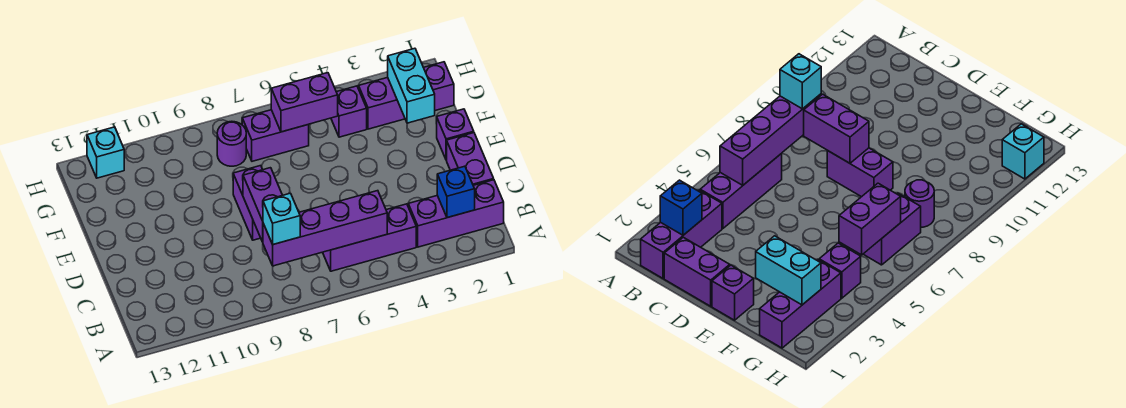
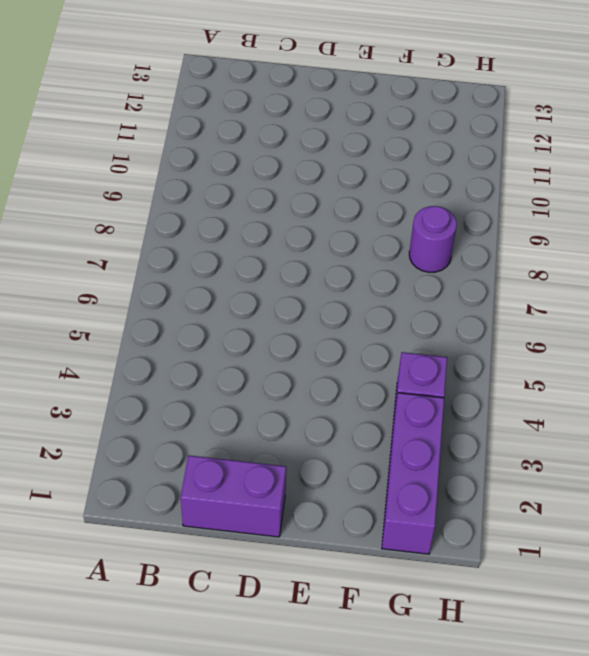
none -> purple brick B1:B3 level 1
none -> purple brick B4:B6 level 1
none -> purple brick D8:E8 level 1

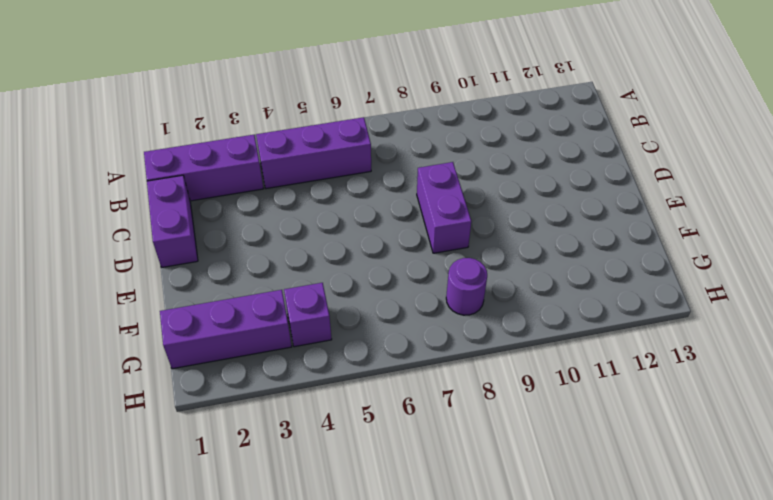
none -> purple brick E1 level 1
none -> purple brick G6:G7 level 1
none -> cyan brick H12 level 1

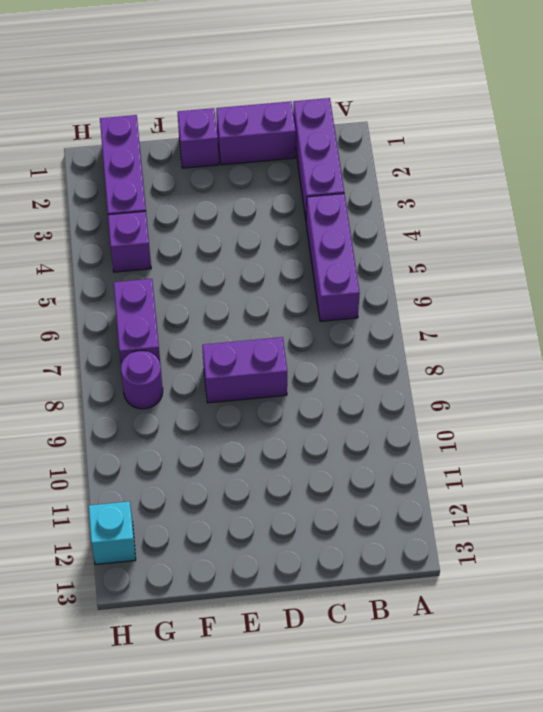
none -> blue brick B2 level 2
none -> purple brick B5:B8 level 2
none -> purple brick C8:D8 level 2

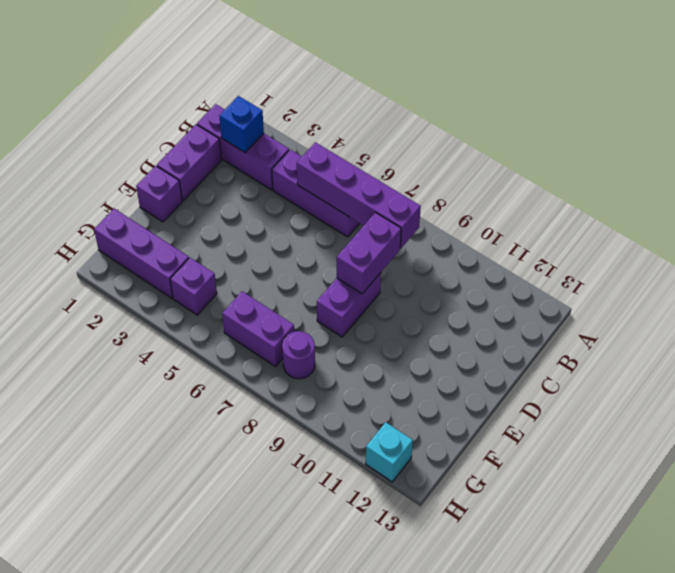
none -> cyan brick F2:G2 level 2
none -> purple brick G5:G6 level 2
none -> cyan brick B8 level 3

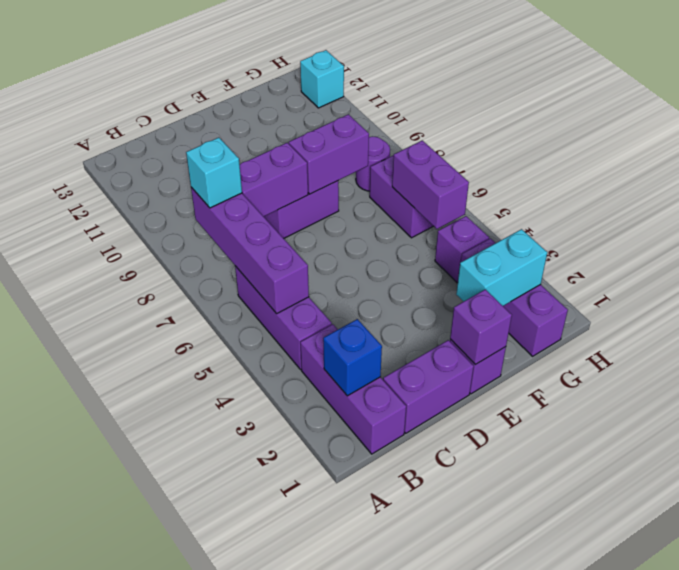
purple brick E1 level 2 -> none
purple brick E8:F8 level 2 -> none

